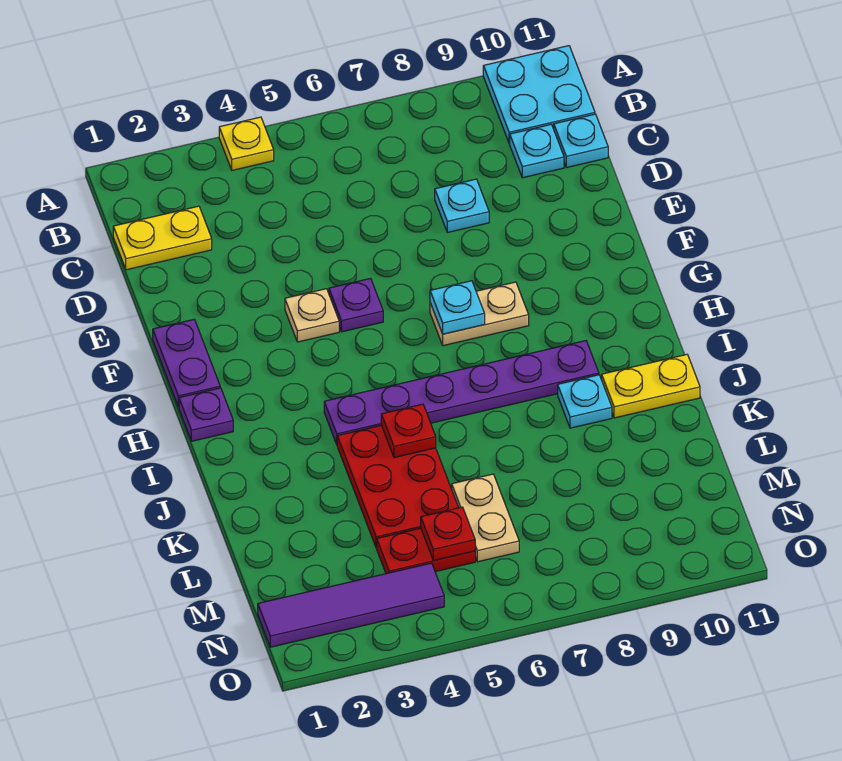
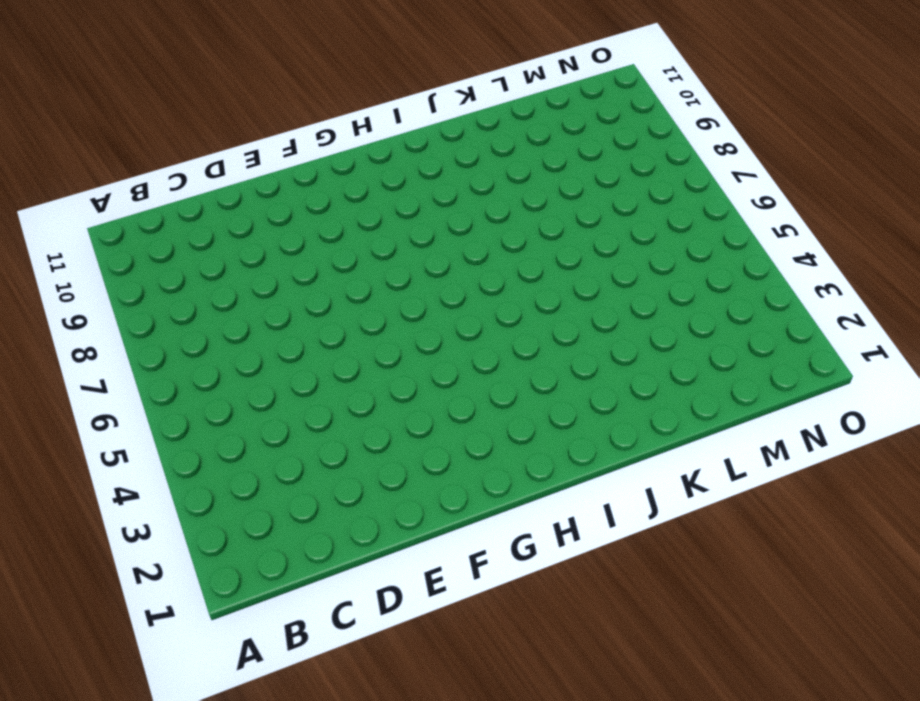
none -> yellow plate A4 level 1
none -> cyan plate A10:B11 level 1
none -> yellow plate C1:C2 level 1

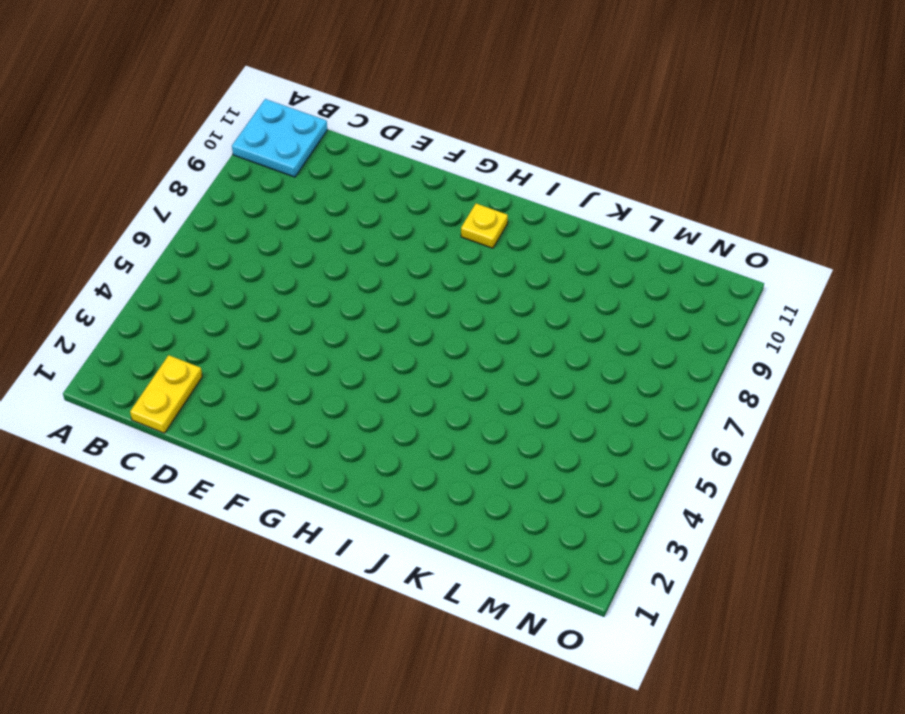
yellow plate H10 level 1 -> yellow plate A4 level 1
none -> cyan plate C10 level 1
none -> cyan plate C11 level 1
none -> cyan plate D8 level 1

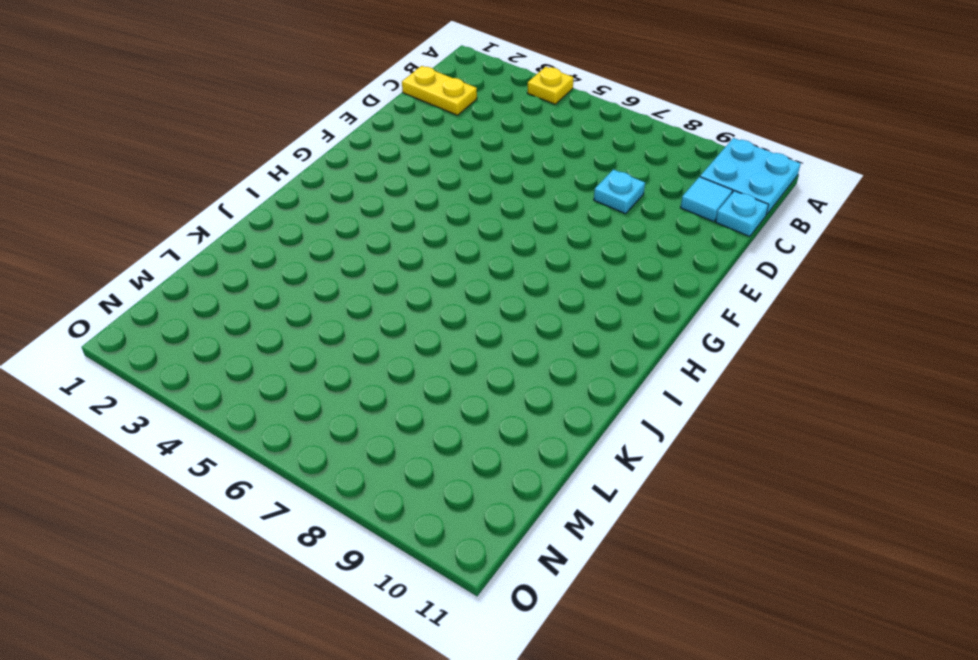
cyan tile C10 level 1 -> cyan plate C10 level 1
none -> purple plate F1:G1 level 1
none -> tan plate F4 level 1
none -> purple plate F5 level 1

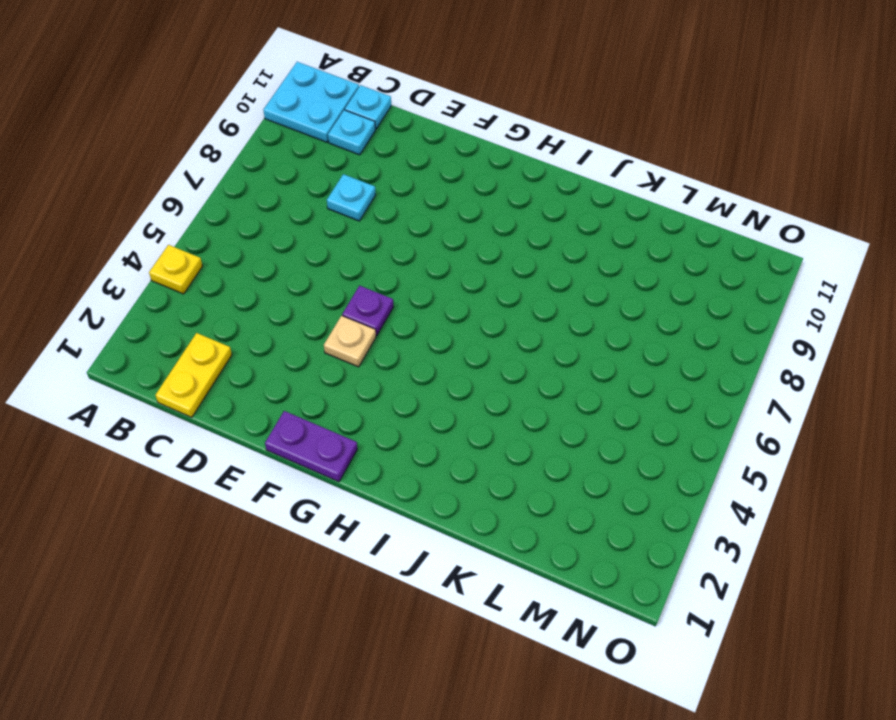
none -> tan plate G7:G8 level 1
none -> purple plate H1 level 1
none -> purple plate I4:I9 level 1

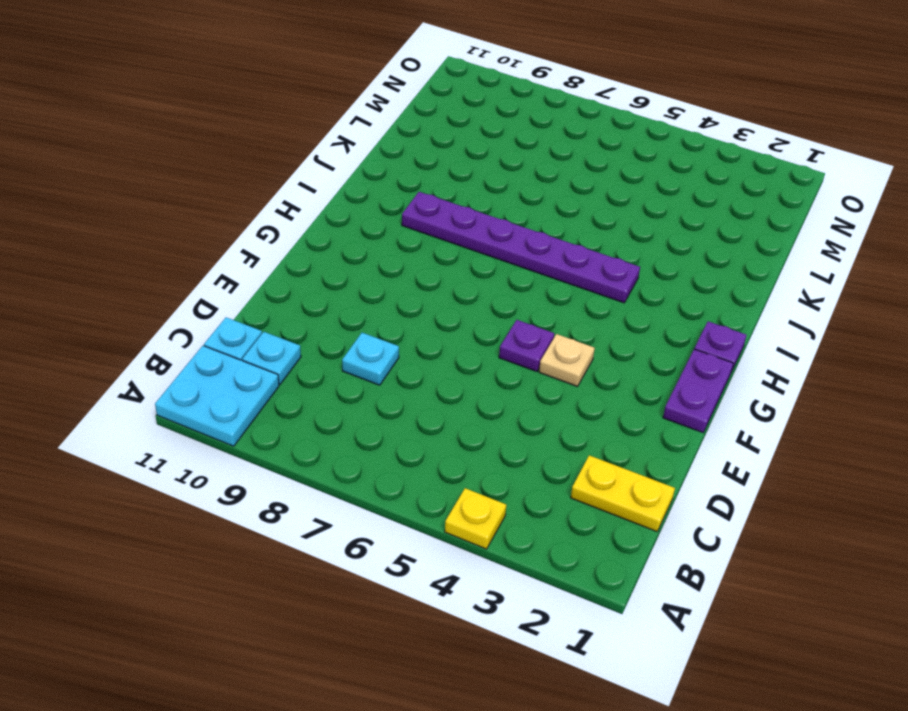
none -> tan plate G7:G8 level 1
none -> red plate J4:L5 level 1
none -> cyan plate J9 level 1

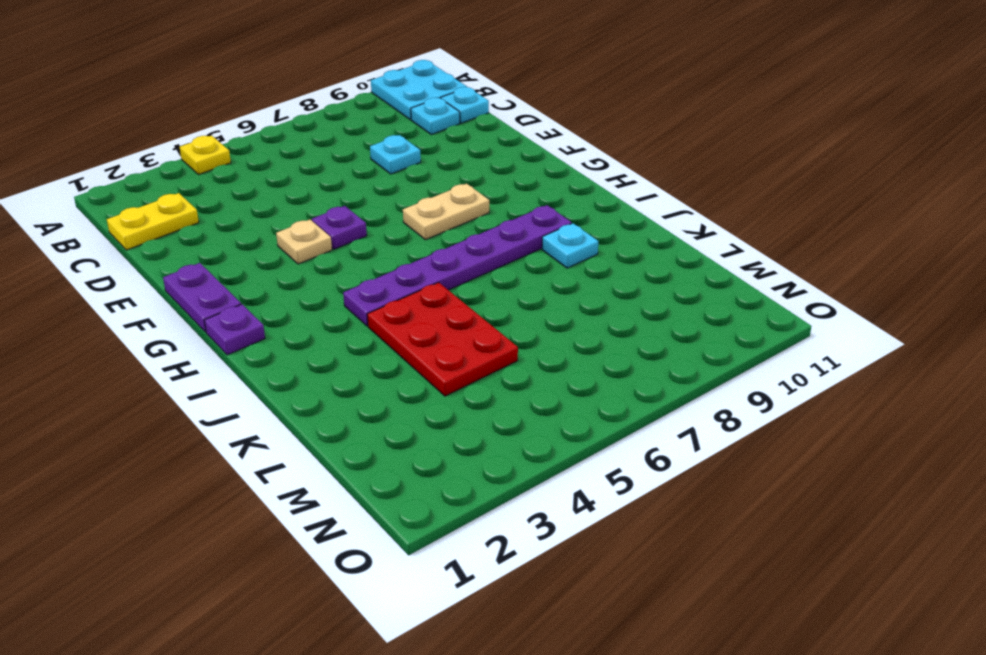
none -> yellow plate J10:J11 level 1
none -> tan plate L6:M6 level 1
none -> red plate M4:M5 level 1

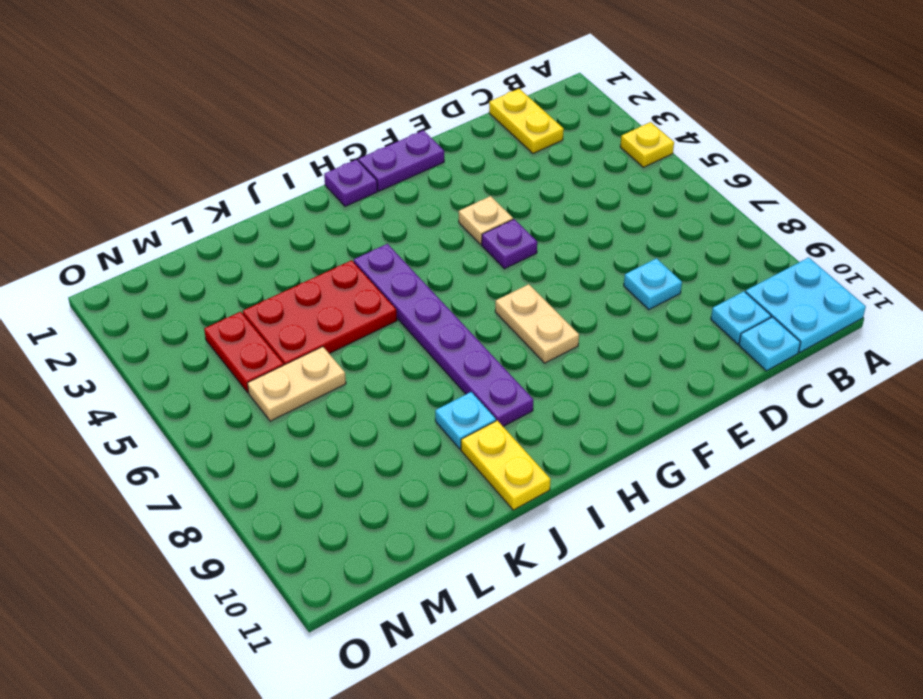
none -> purple tile N1:N4 level 1
none -> cyan plate G7 level 2
none -> red plate J5 level 2

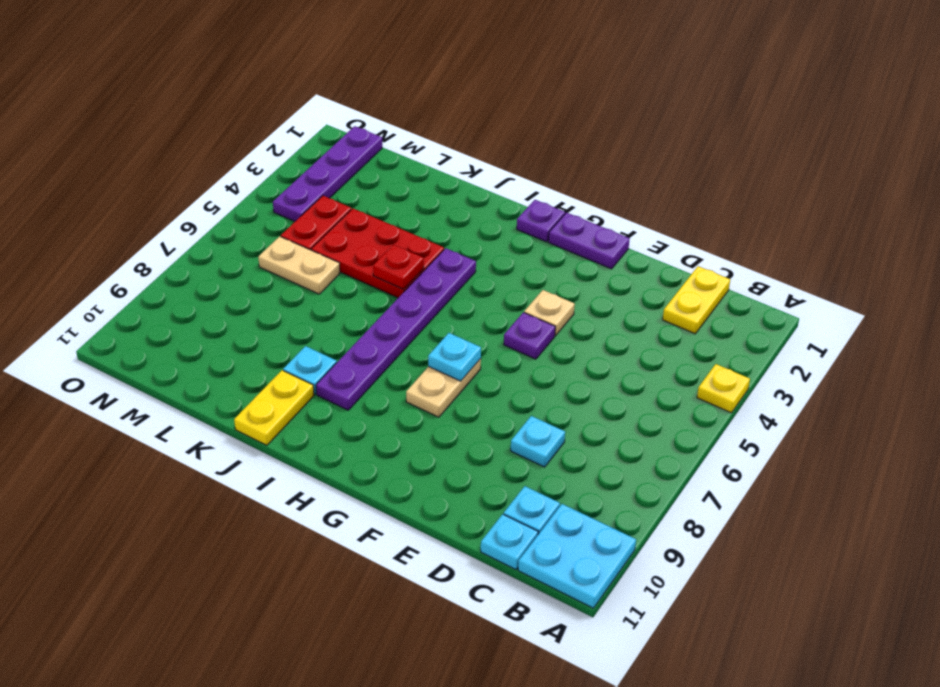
purple plate N1:N4 level 1 -> purple tile N1:N4 level 1
none -> red plate M5 level 2

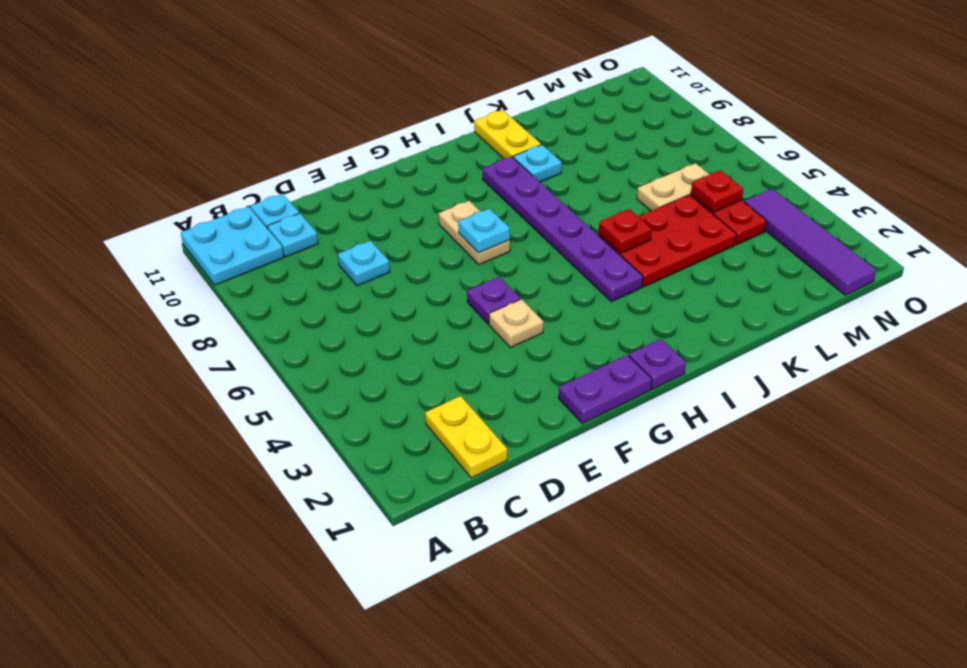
none -> yellow plate A4 level 1

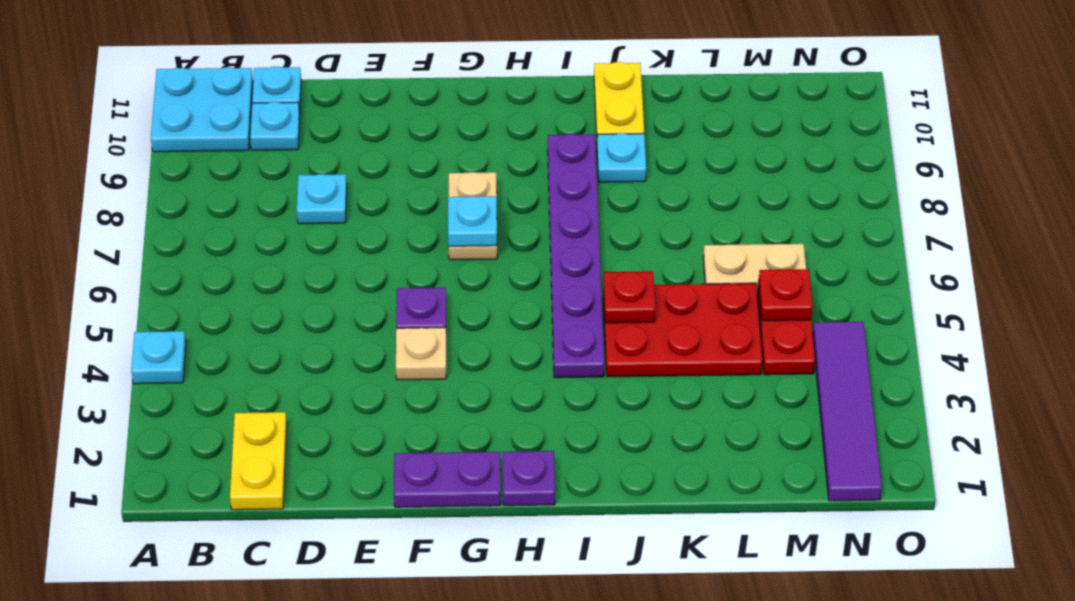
cyan plate A4 level 1 -> yellow plate A4 level 1

